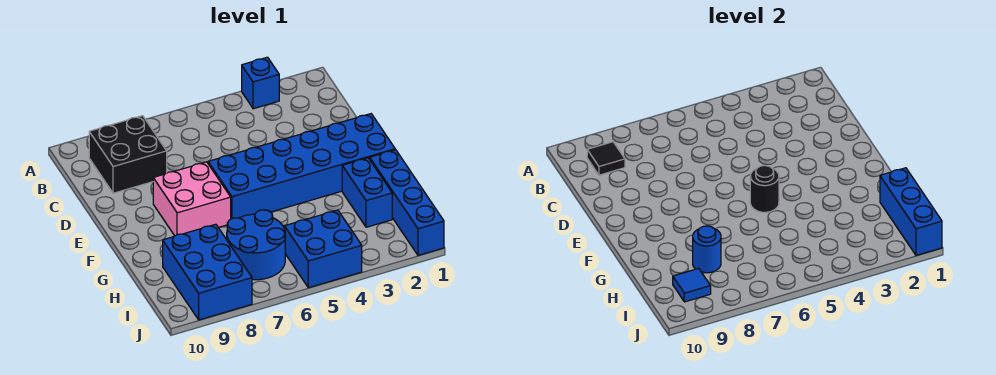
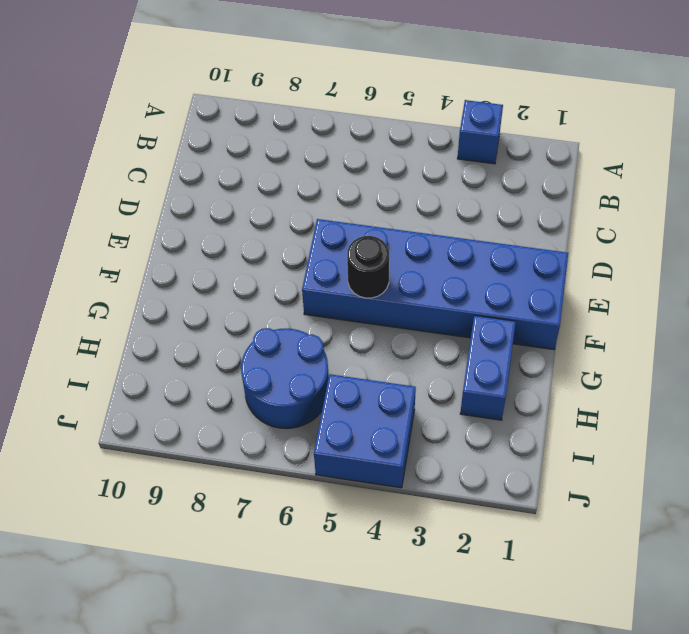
none -> black brick B8:C9 level 1
none -> pink brick E7:F8 level 1
none -> blue brick G1:J1 level 1

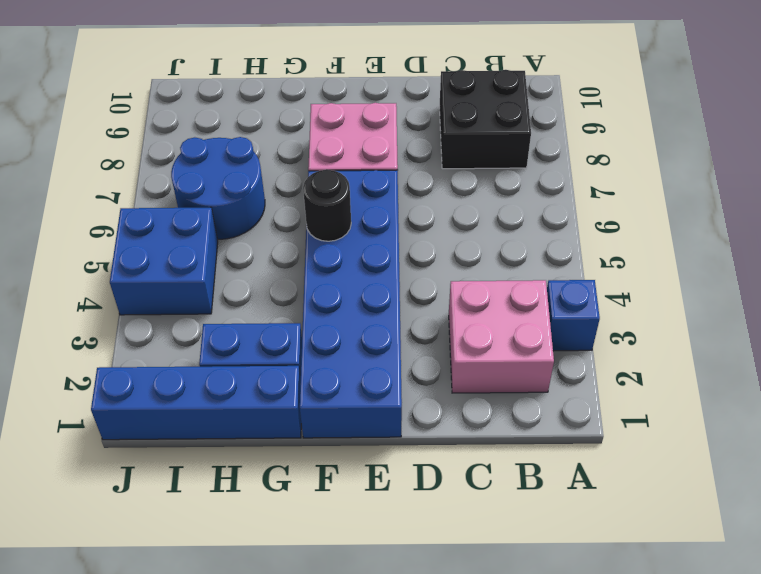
pink brick B2:C3 level 1 -> none
none -> blue brick H8:J9 level 1
none -> black tile B9 level 2
none -> blue brick H1:J1 level 2

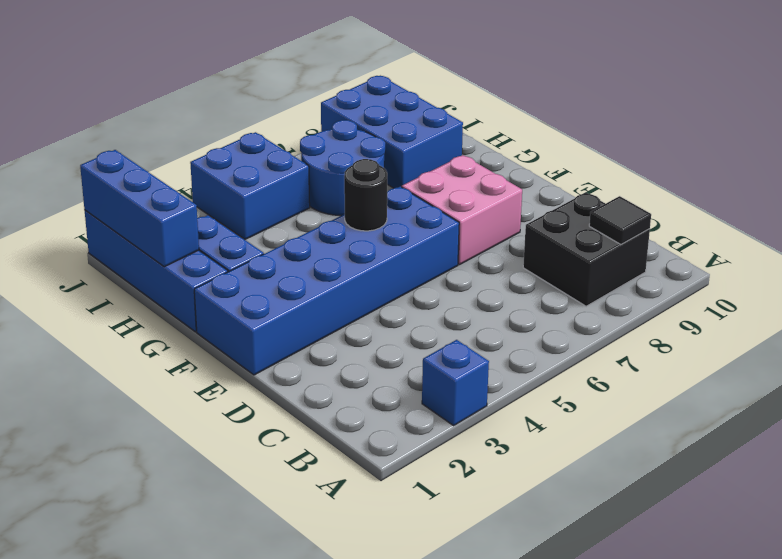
none -> blue round brick H8 level 2
none -> blue tile I9 level 2

